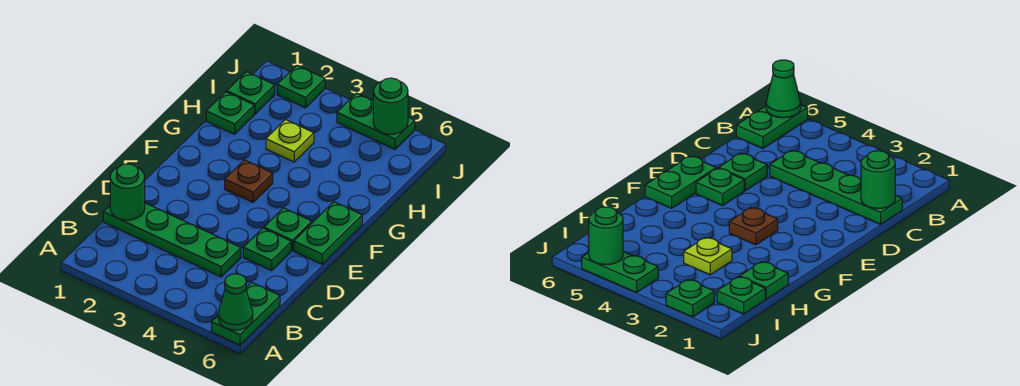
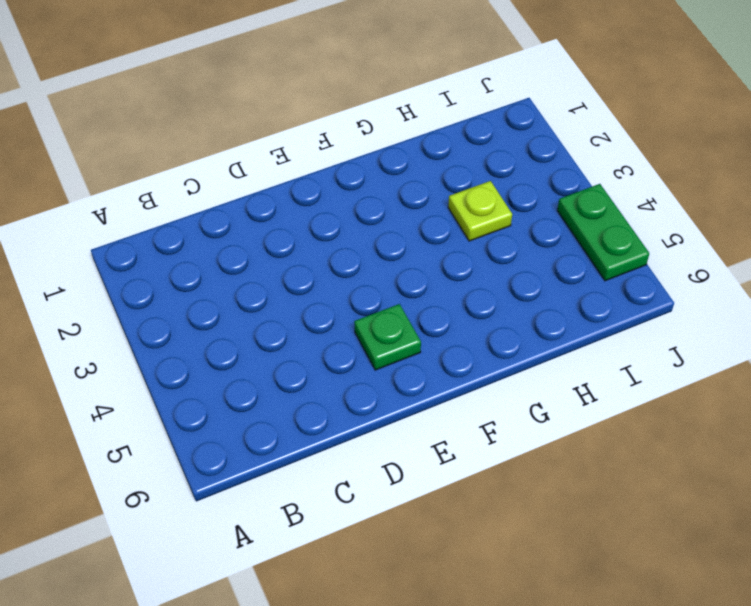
none -> green plate A6:B6 level 1
none -> green plate C1:C4 level 1
none -> green plate D5 level 1

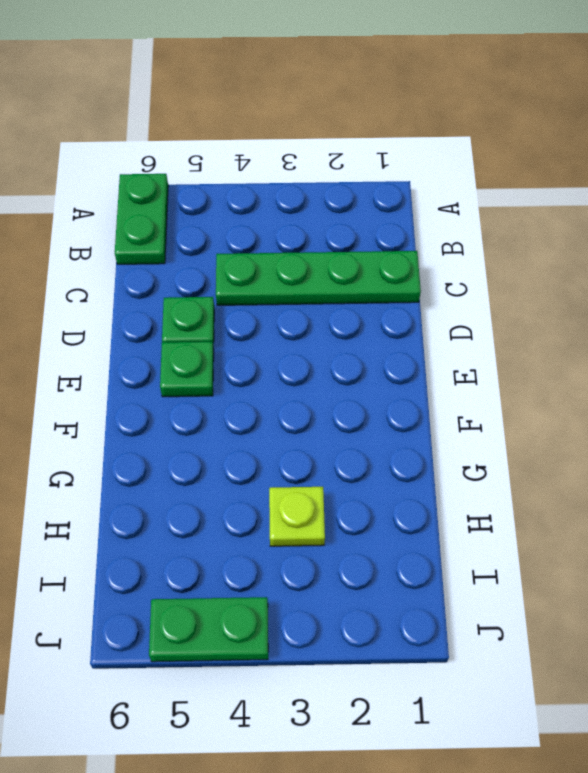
none -> green plate E6:F6 level 1
none -> brown plate F3 level 1
none -> green plate H1 level 1

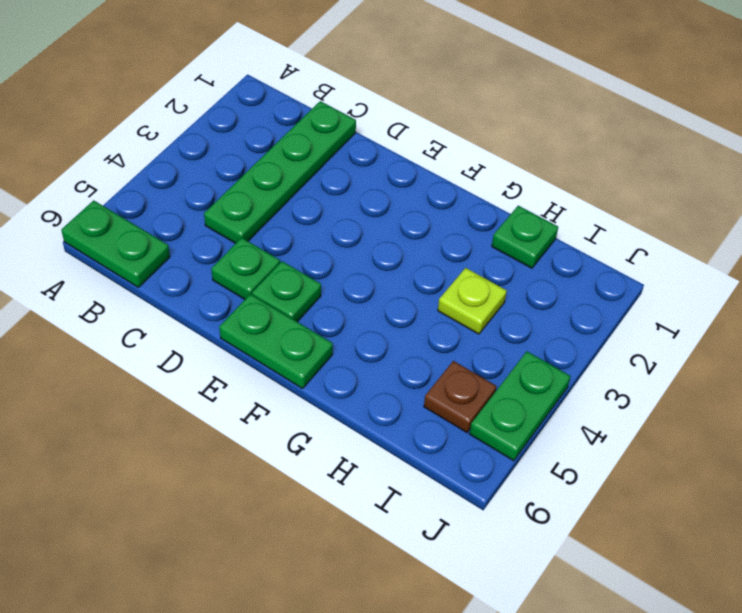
brown plate I5 level 1 -> brown plate F3 level 1
none -> green plate I1 level 1
none -> green plate J2 level 1
none -> green cone A6 level 2

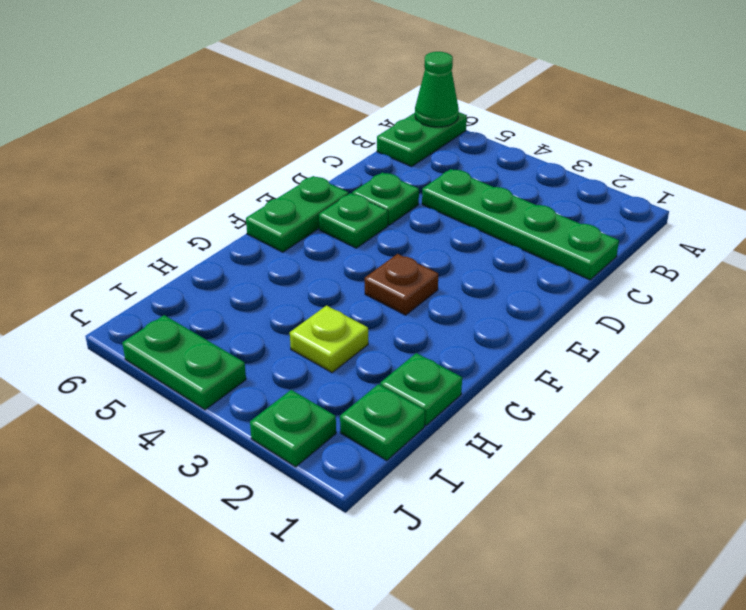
none -> green round brick C1 level 2
none -> green round brick J5 level 2

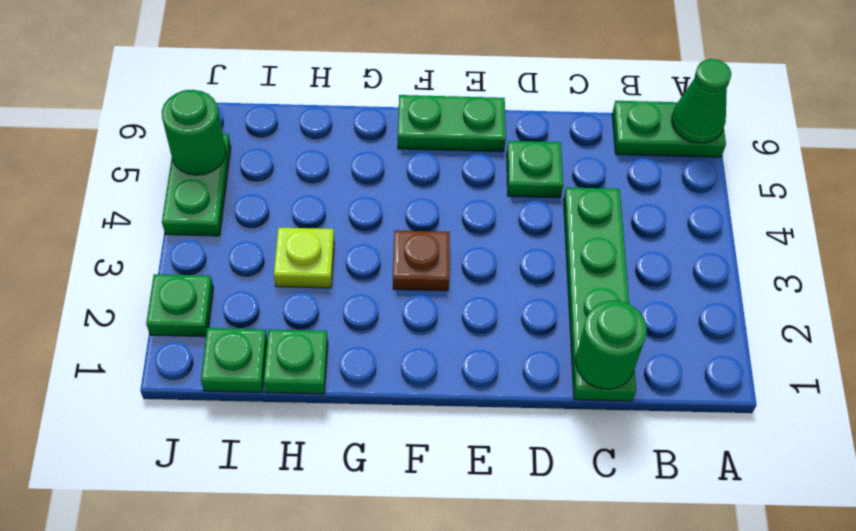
none -> green plate E5 level 1

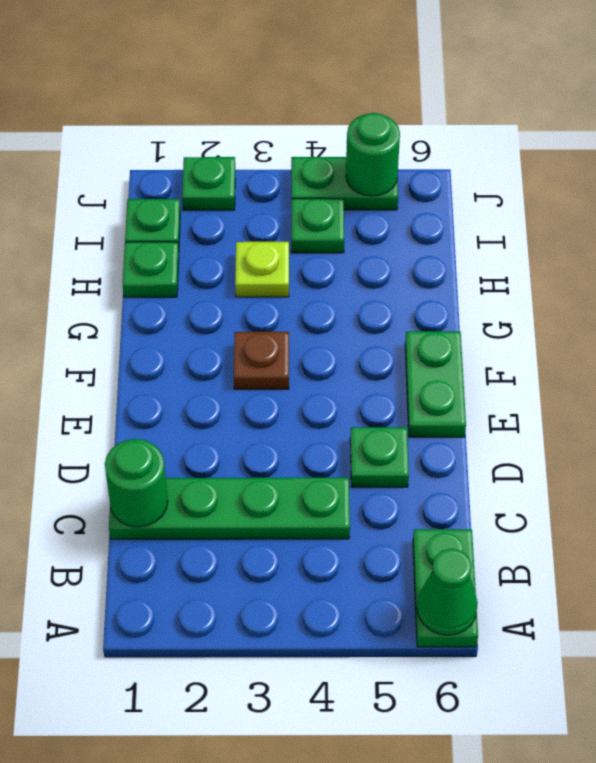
green plate I4 level 1 -> green plate E5 level 1

